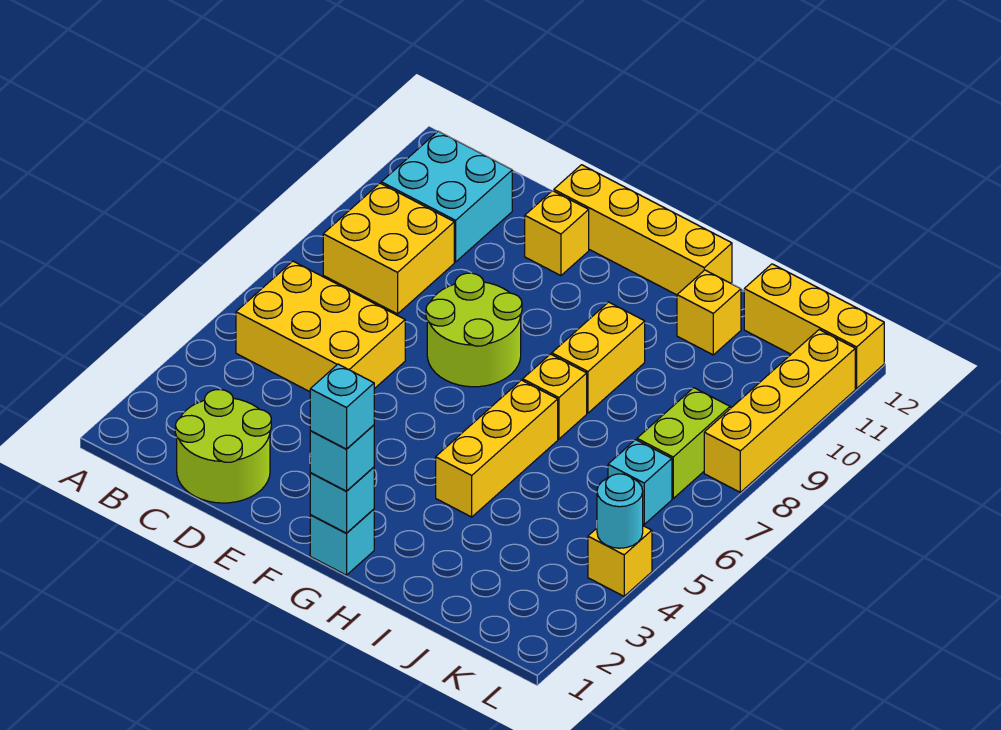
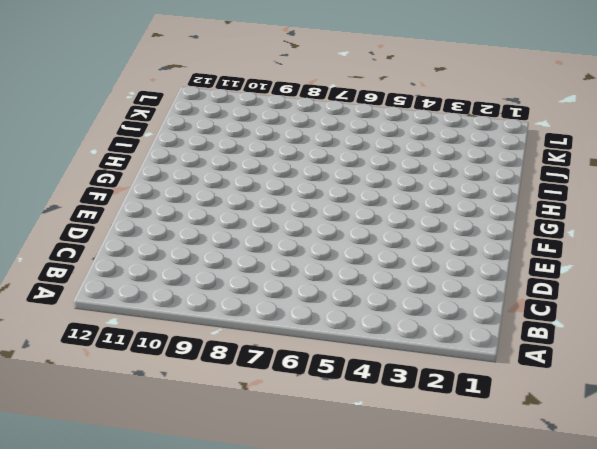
none -> yellow brick B5:D6 level 1
none -> yellow brick B8:C9 level 1
none -> cyan brick B10:C11 level 1

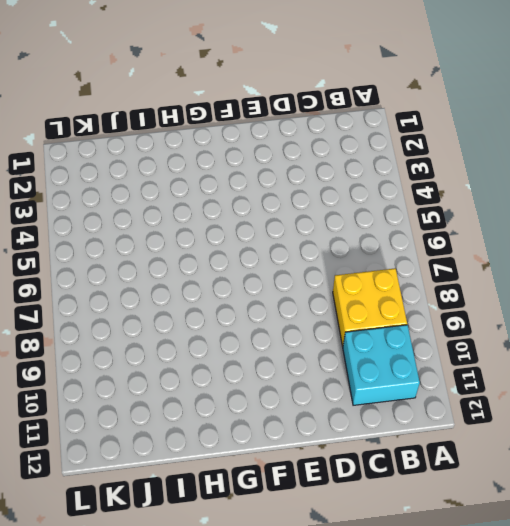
none -> yellow brick B5:D6 level 1
none -> lime round brick C1:D2 level 1
none -> lime round brick E7:F8 level 1

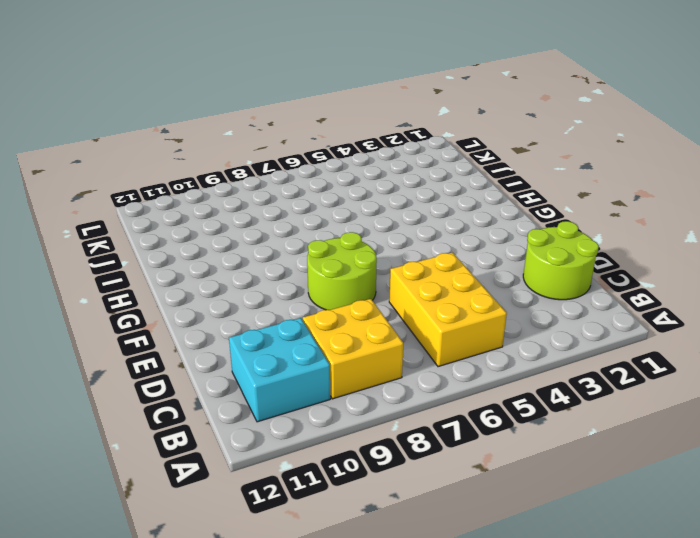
none -> yellow brick E11 level 1
none -> yellow brick E12:H12 level 1
none -> cyan brick G1 level 1

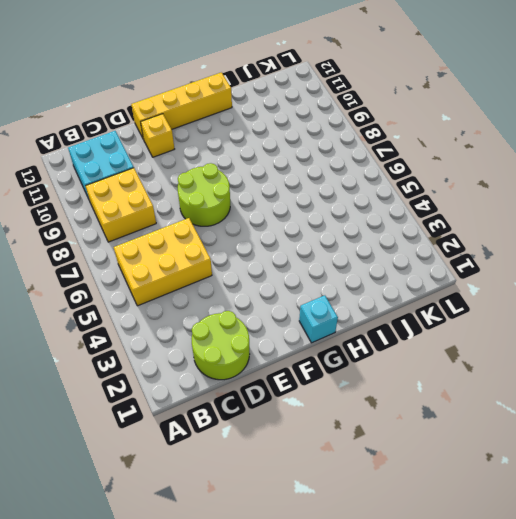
none -> yellow brick H4:H6 level 1
none -> yellow brick H7 level 1
none -> yellow brick H8:H9 level 1

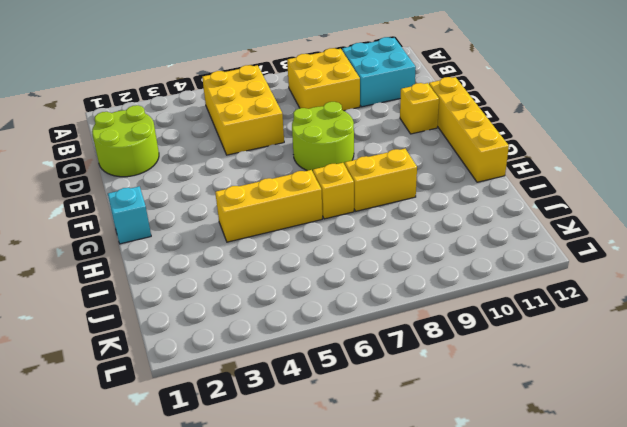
none -> yellow brick I11 level 1
none -> yellow brick J12:L12 level 1
none -> cyan brick K6 level 1

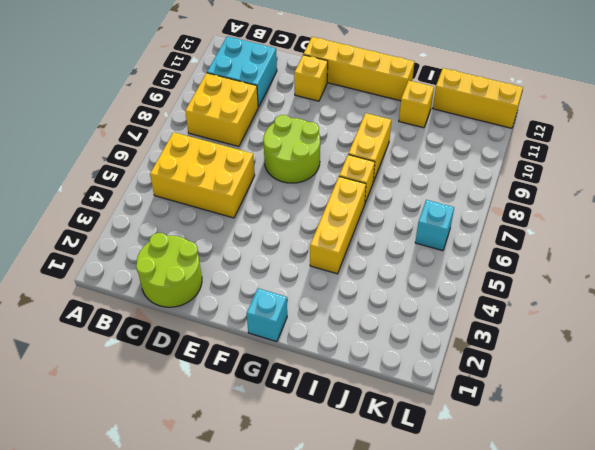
none -> lime brick K7:K8 level 1
none -> yellow brick L4 level 1
none -> yellow brick L8:L11 level 1

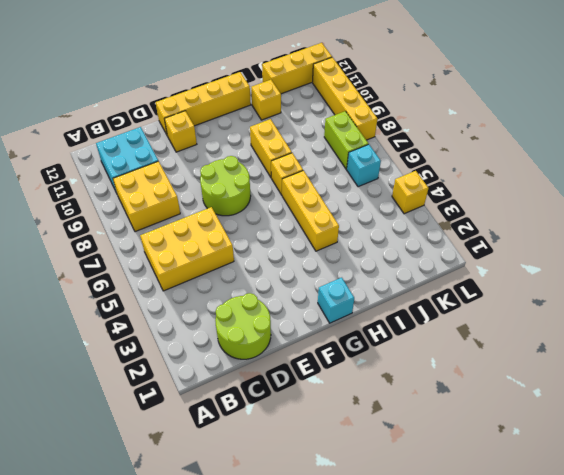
none -> cyan brick G1 level 2
none -> cyan round brick L4 level 2
none -> cyan brick G1 level 3

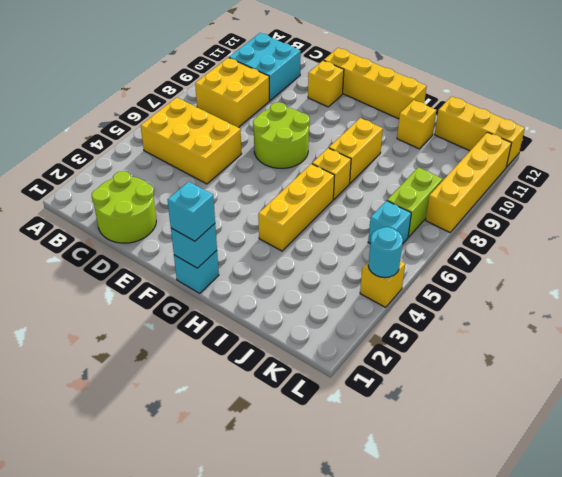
none -> cyan brick G1 level 4

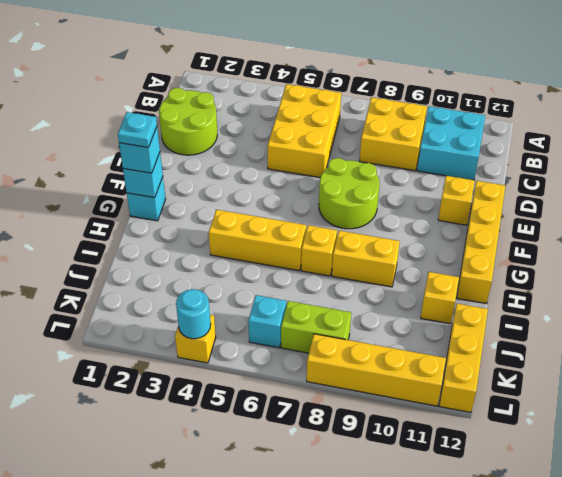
cyan plate G1 level 4 -> cyan brick G1 level 4

